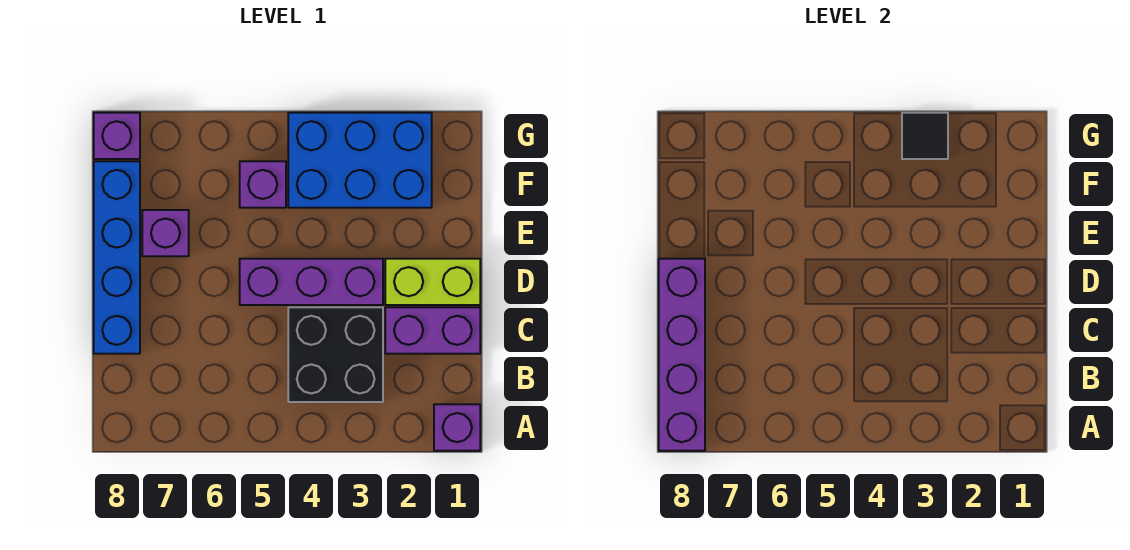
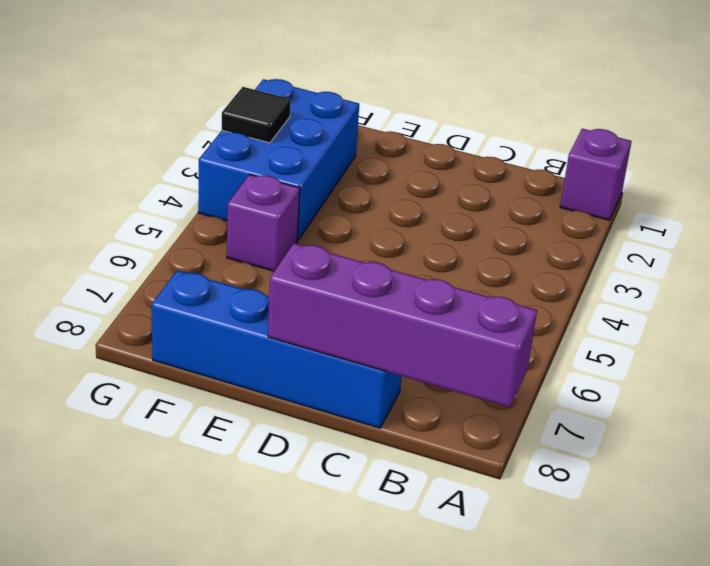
none -> black brick B3:C4 level 1
none -> purple brick C1:C2 level 1
none -> lime brick D1:D2 level 1

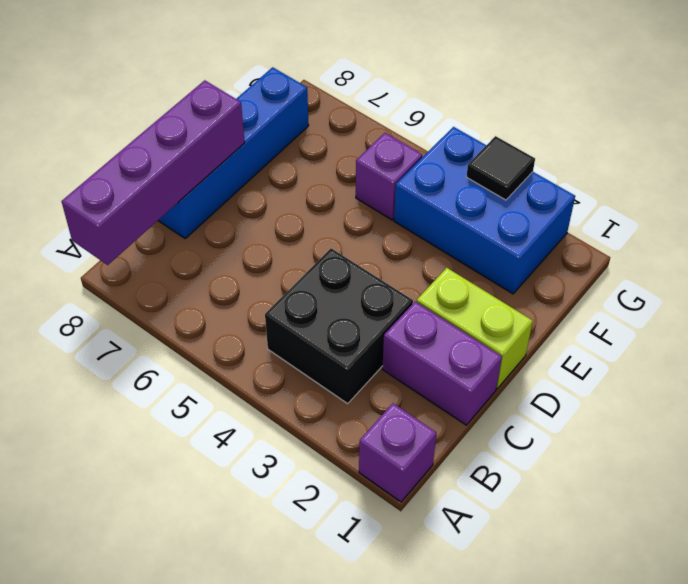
none -> purple brick D3:D5 level 1
none -> purple brick E7 level 1
none -> purple brick G8 level 1

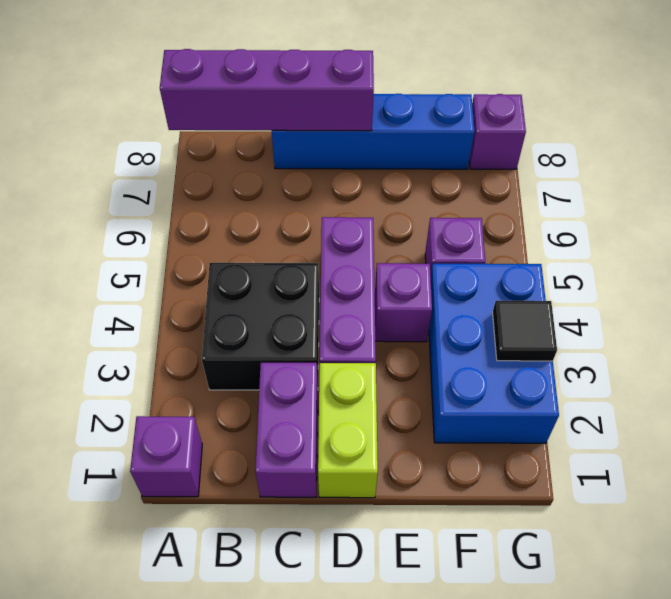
purple brick E4 level 1 -> purple brick E7 level 1

